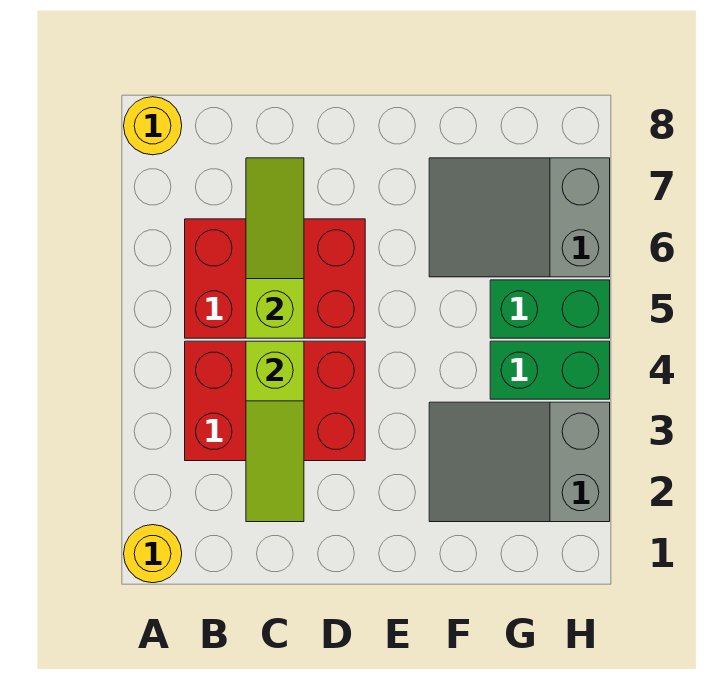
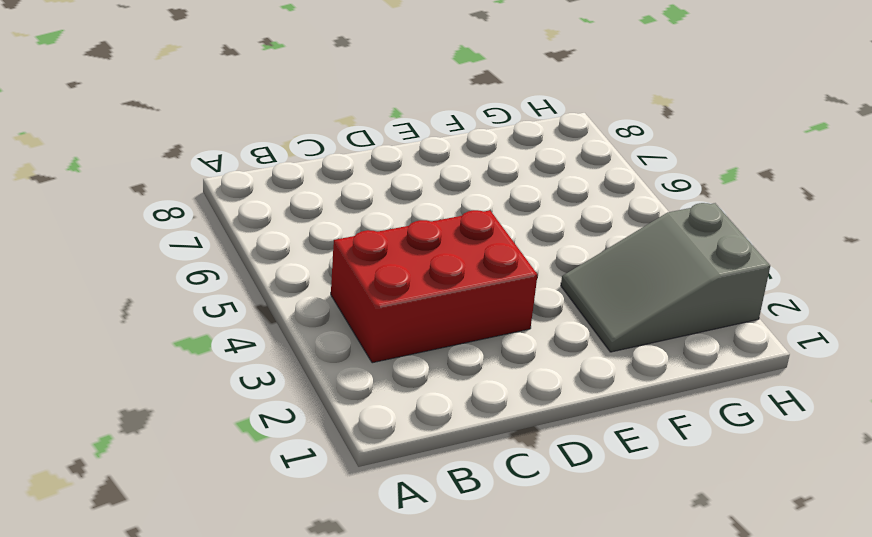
none -> yellow round brick A1 level 1
none -> yellow round brick A8 level 1

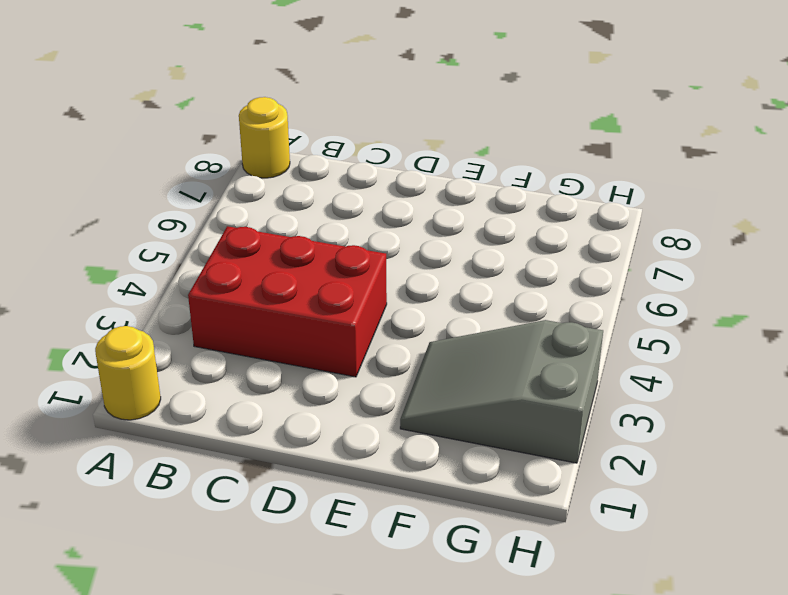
none -> red brick B5:D6 level 1
none -> grey slope F6:H7 level 1 top H

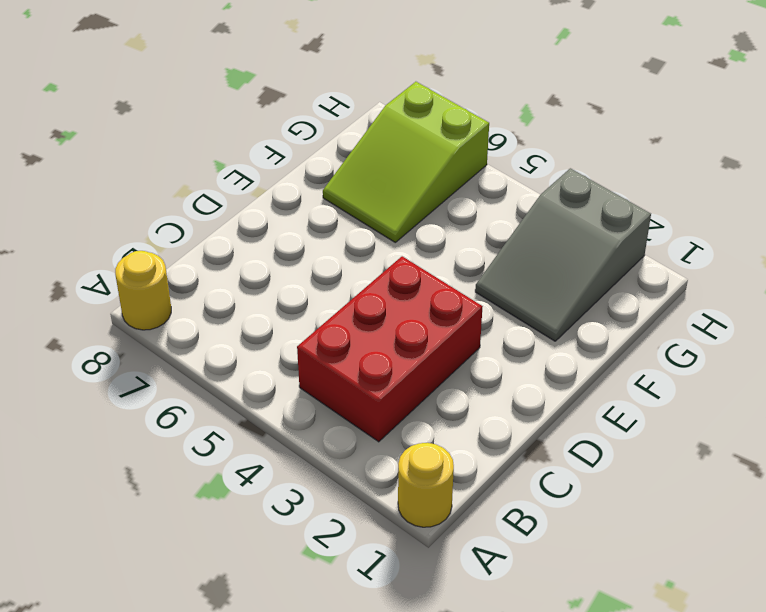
lime slope F6:H7 level 1 top H -> grey slope F6:H7 level 1 top H
none -> red brick B5:D6 level 1
none -> green brick G4:H4 level 1

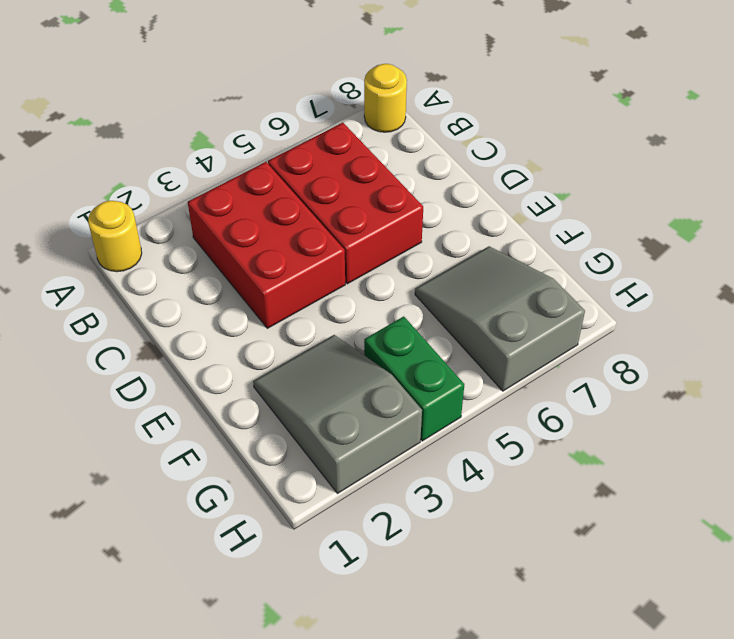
none -> green brick G5:H5 level 1
none -> lime slope C2:C4 level 2 top 4

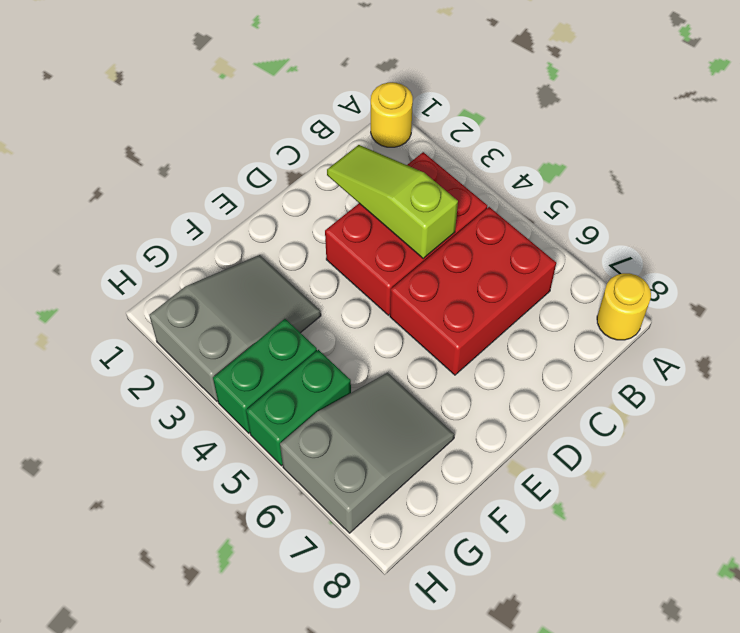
none -> lime slope C5:C7 level 2 top 5

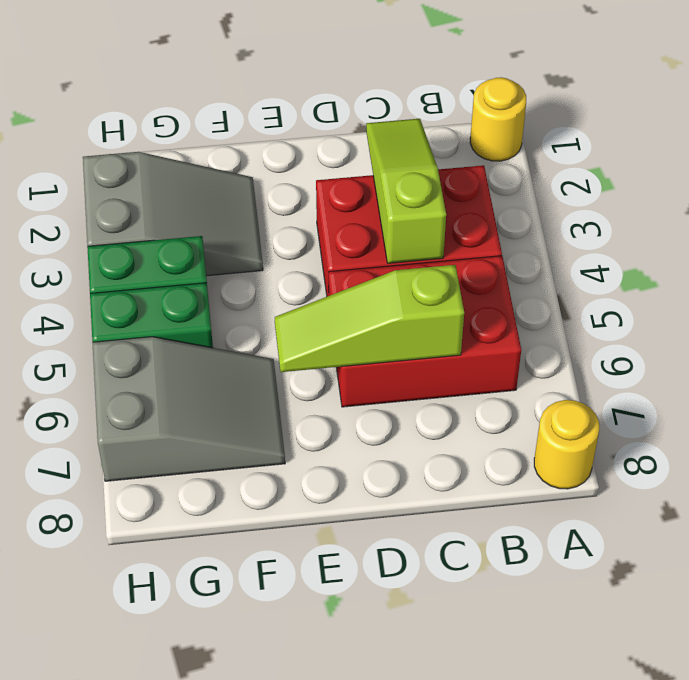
lime slope C6:E6 level 2 top C -> lime slope C5:C7 level 2 top 5

